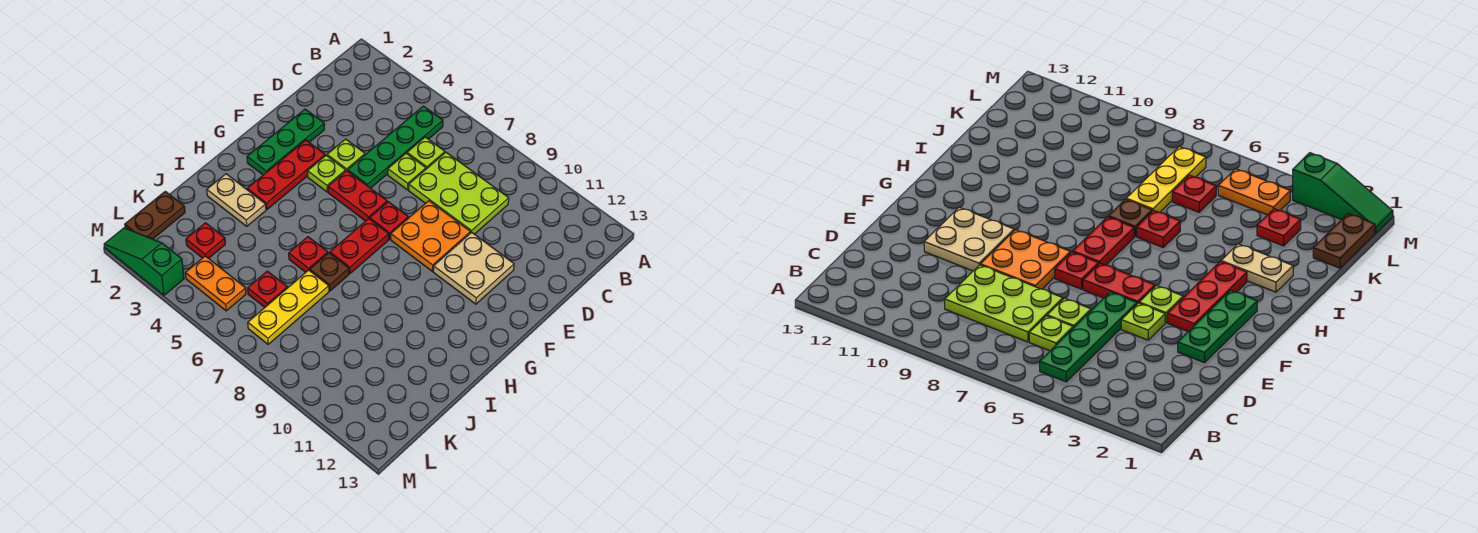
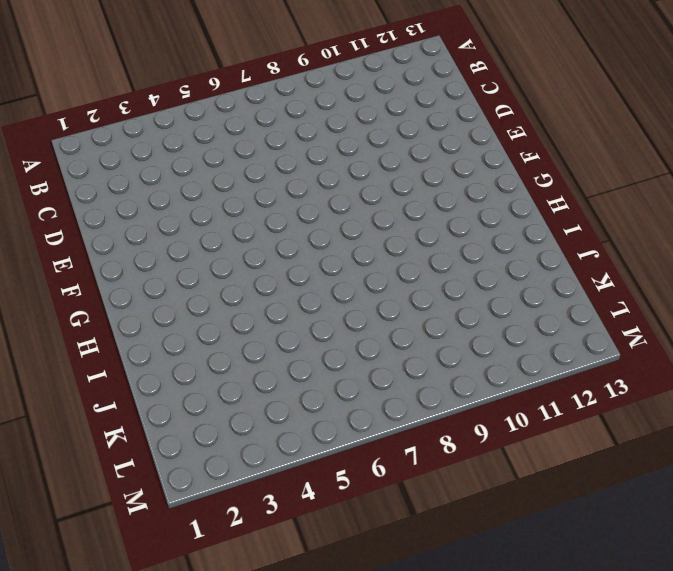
none -> green plate B5:E5 level 1
none -> lime plate C6 level 1
none -> lime plate C7:D9 level 1

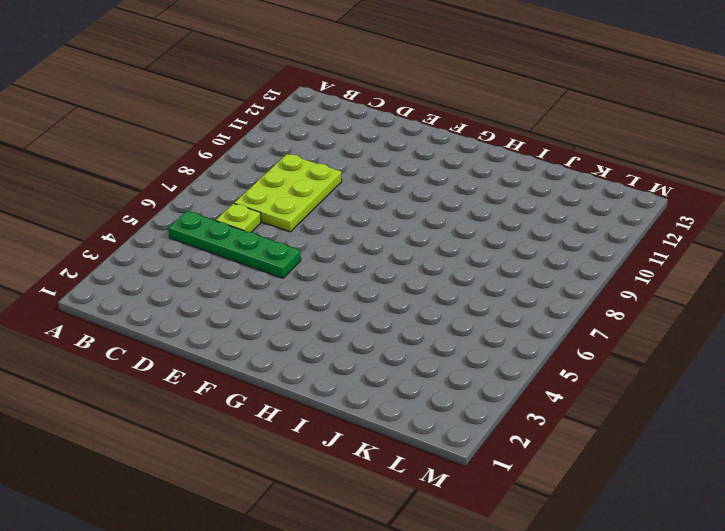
none -> lime plate D6 level 1
none -> green plate E2:G2 level 1
none -> lime plate E4 level 1

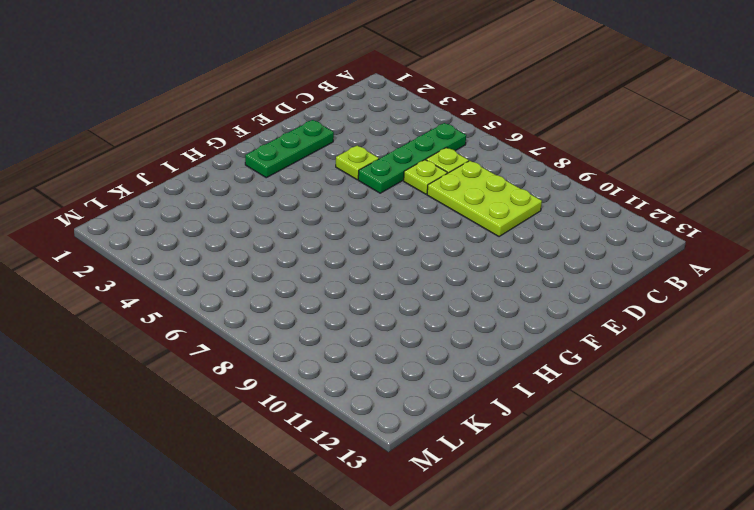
none -> orange plate E8:F9 level 1
none -> tan plate E10:F11 level 1
none -> red plate F3:H3 level 1

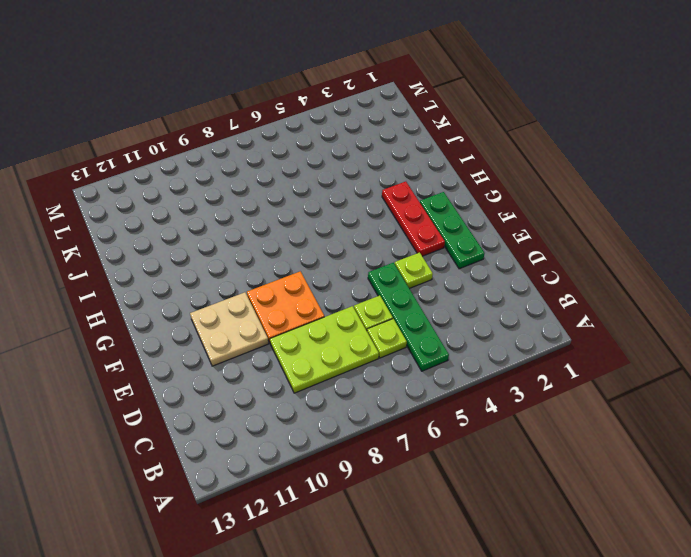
none -> lime plate F4 level 1
none -> red plate F5:F6 level 1
none -> red plate F7 level 1

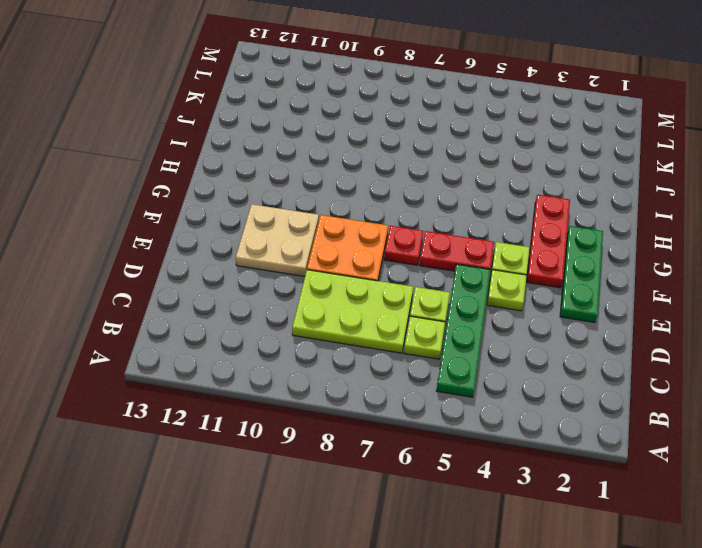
none -> red plate G7:H7 level 1
none -> tan plate I2:I3 level 1
none -> red plate I6 level 1

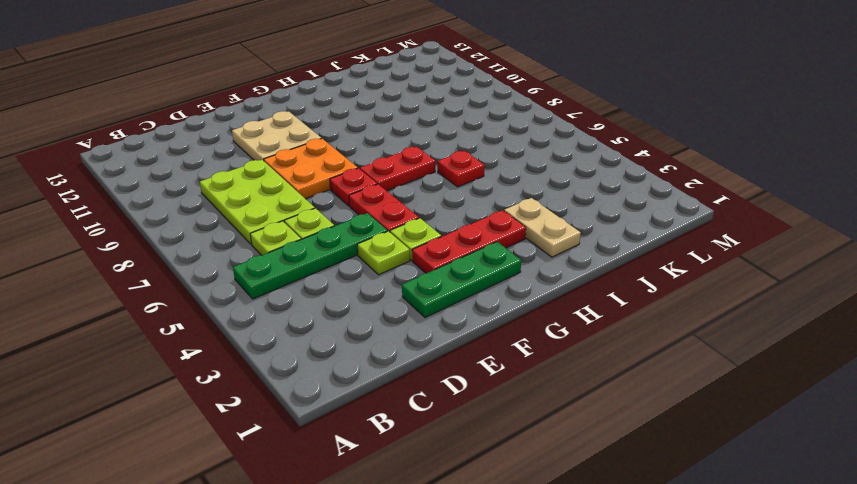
none -> brown plate I7 level 1
none -> yellow plate J7:L7 level 1
none -> brown plate K1:L1 level 1

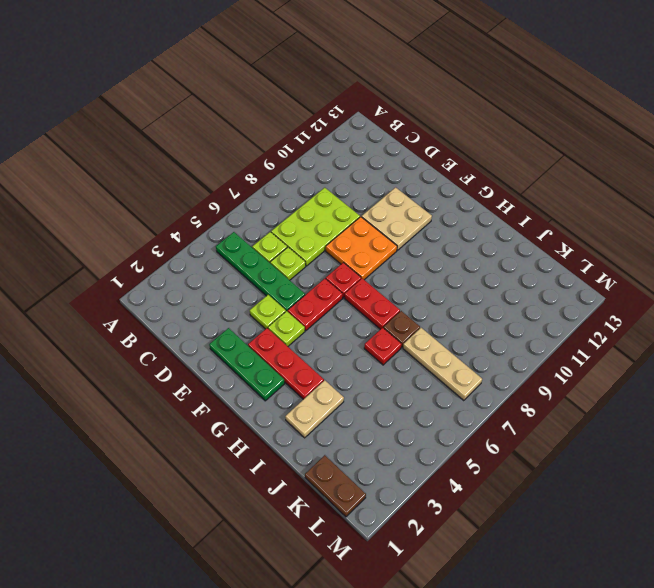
tan plate J7:L7 level 1 -> yellow plate J7:L7 level 1
none -> red plate K3 level 1
none -> red plate K6 level 1
none -> orange plate L4:L5 level 1

